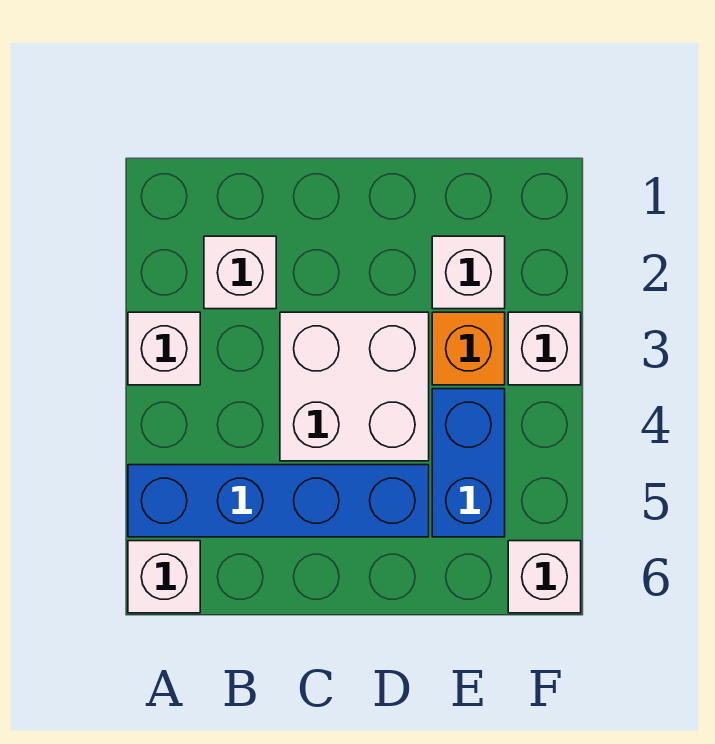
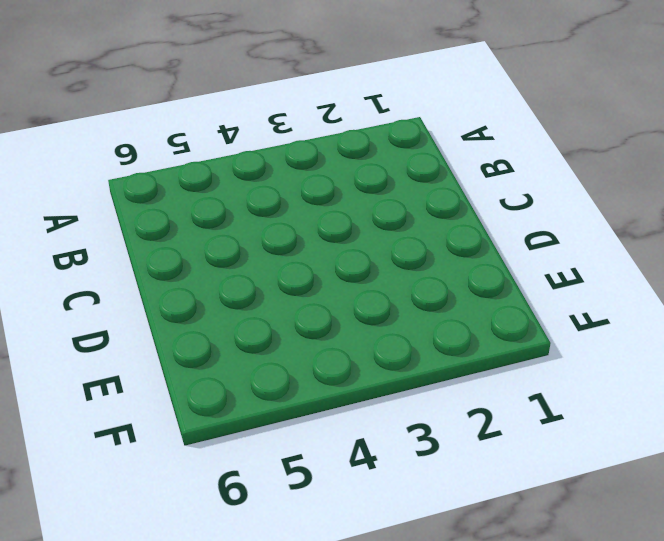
none -> white brick A3 level 1
none -> blue brick A5:D5 level 1

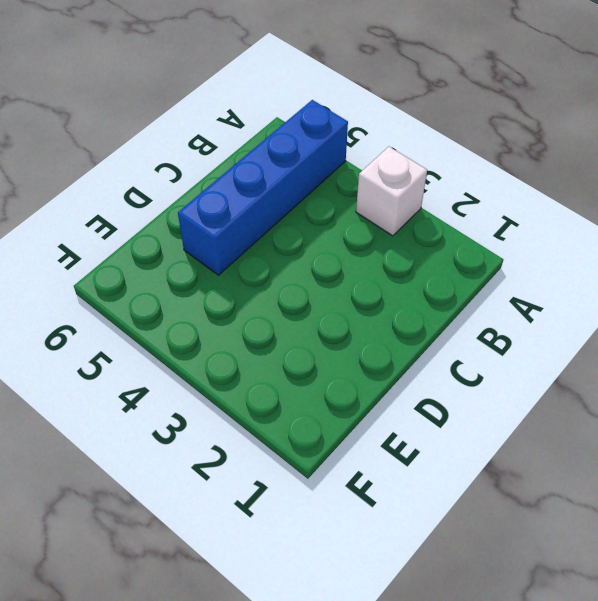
none -> white brick A6 level 1
none -> white brick B2 level 1

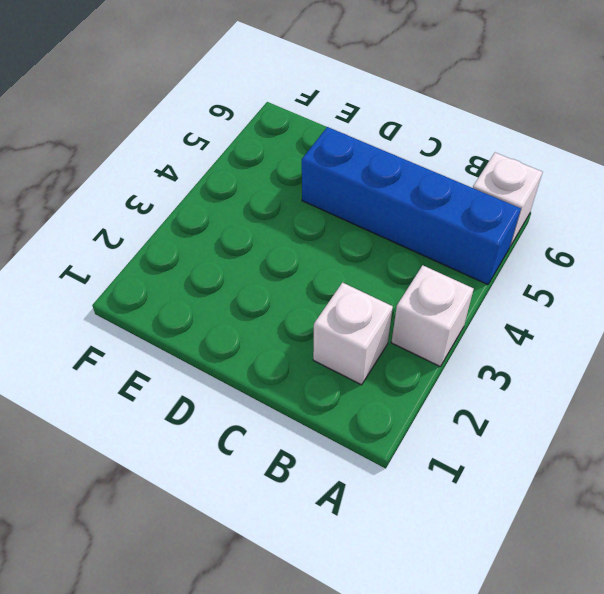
none -> white brick C3:D4 level 1
none -> white brick E2 level 1

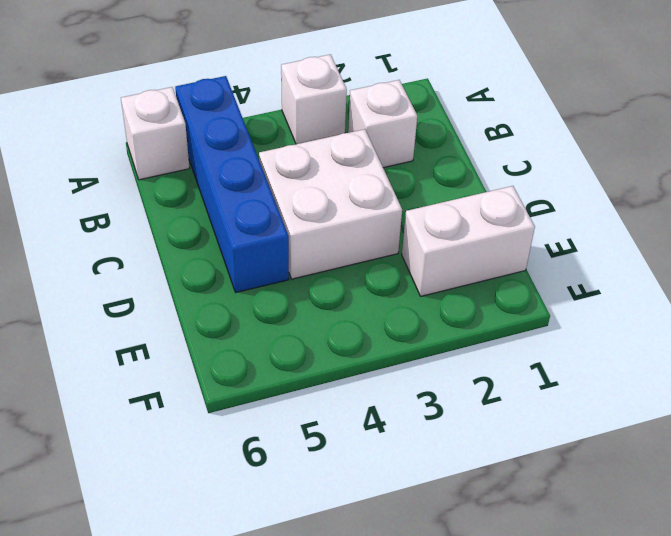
white brick E1:E2 level 1 -> white brick E2 level 1
none -> orange brick E3 level 1
none -> blue brick E4:E5 level 1

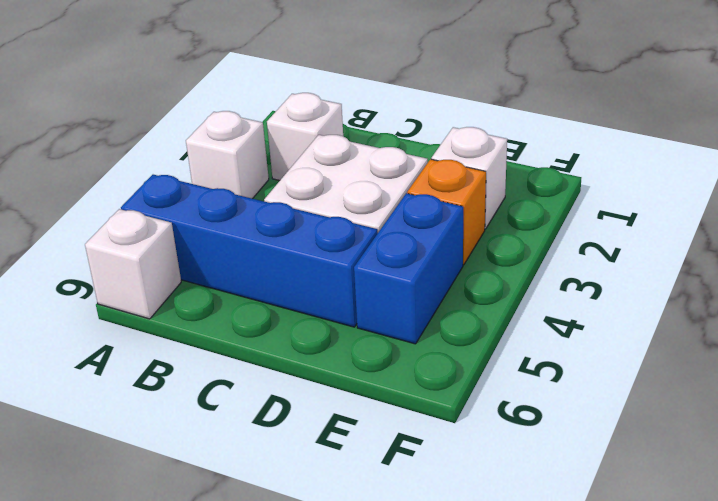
none -> white brick F3 level 1
none -> white brick F6 level 1

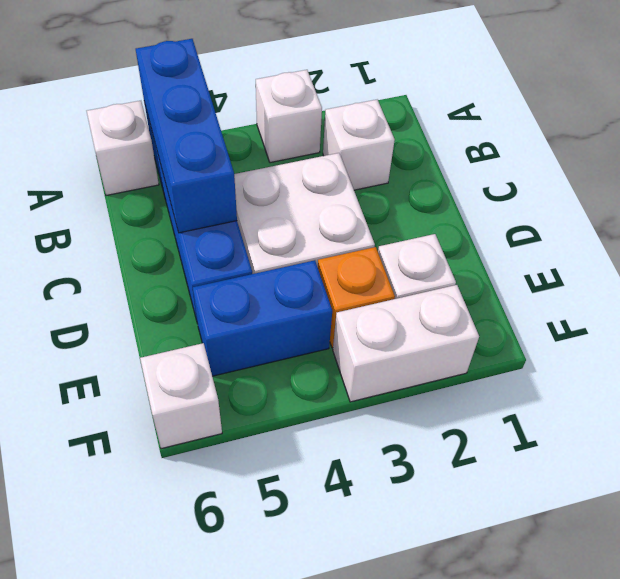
blue brick A5:C5 level 2 -> none
white brick F2:F3 level 1 -> white brick F3 level 1

